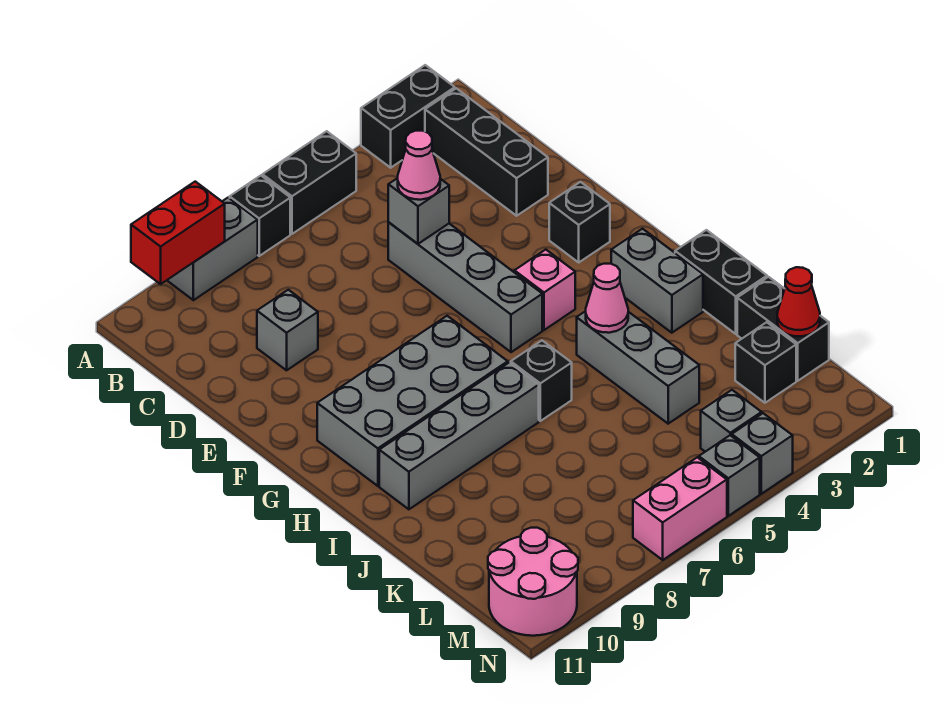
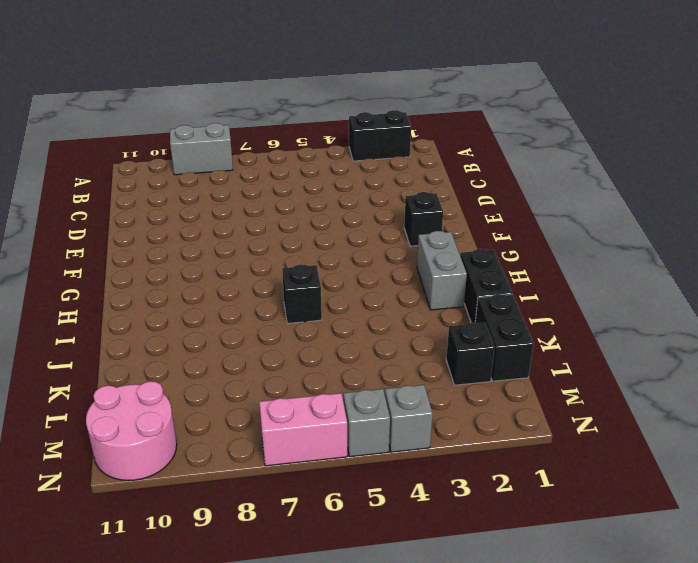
none -> black brick A5:A6 level 1
none -> black brick A7 level 1
none -> black brick B2:D2 level 1

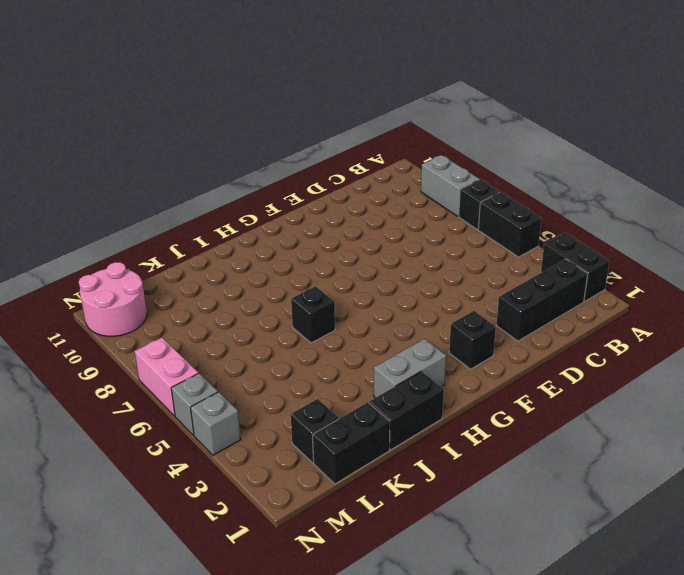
none -> grey brick D5:G5 level 1
none -> grey brick D9 level 1
none -> pink brick G4 level 1

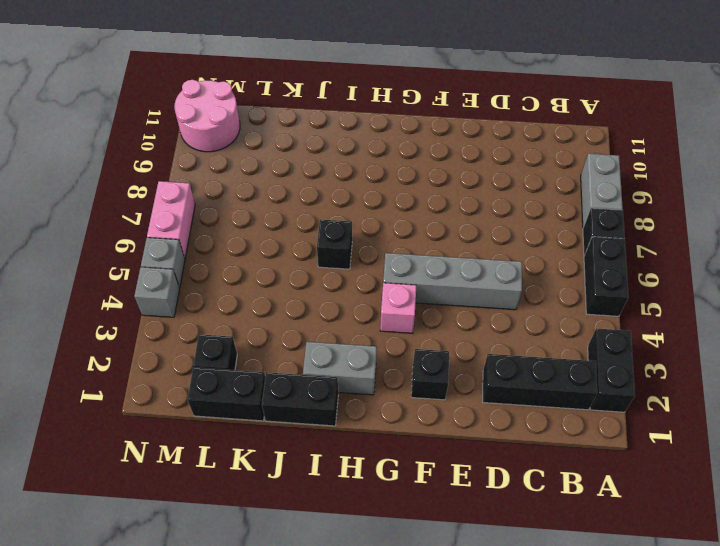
none -> grey brick D9 level 1
none -> grey brick G7:H10 level 1
none -> grey brick I4:K4 level 1

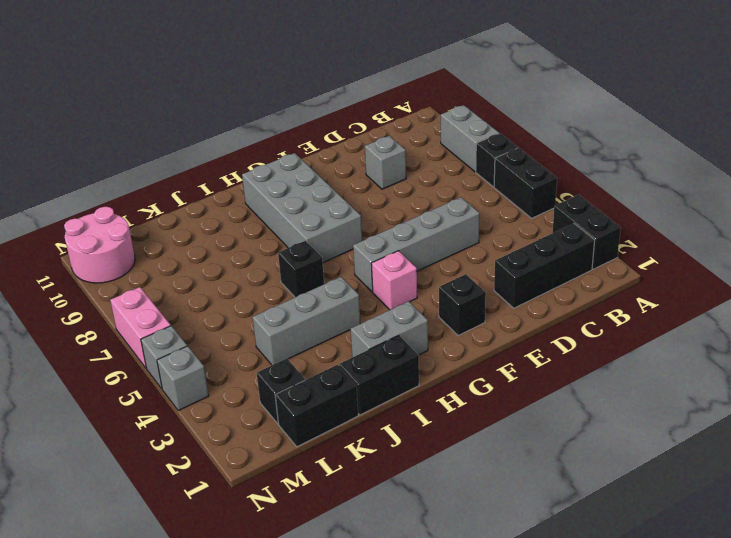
none -> grey brick I7:I10 level 1
none -> grey brick M4 level 1
none -> red brick A9:A10 level 2

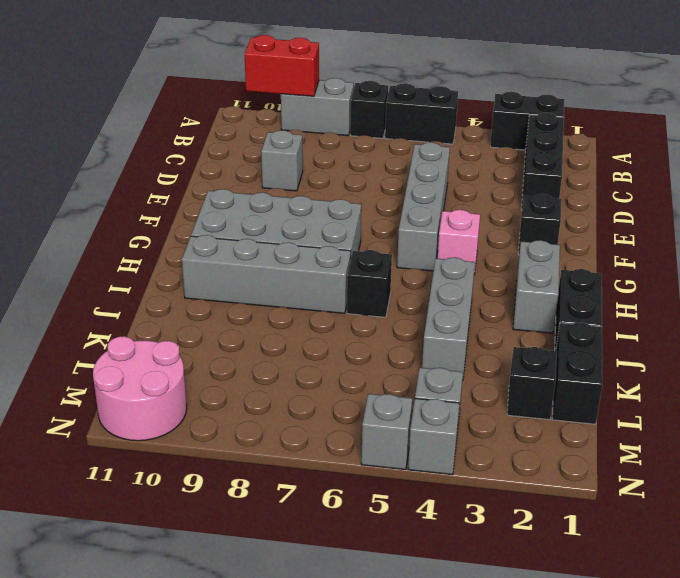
none -> pink brick N6:N7 level 1
none -> grey brick D5 level 2
none -> pink cone I4 level 2

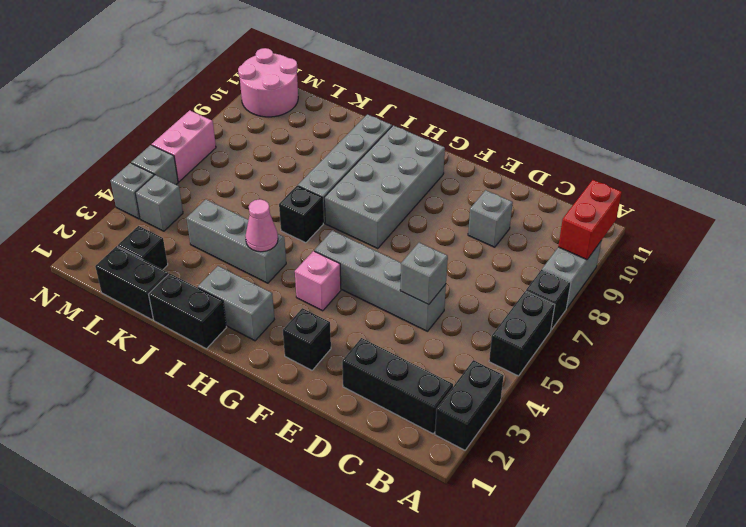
none -> red cone L1 level 2
none -> pink cone D5 level 3

